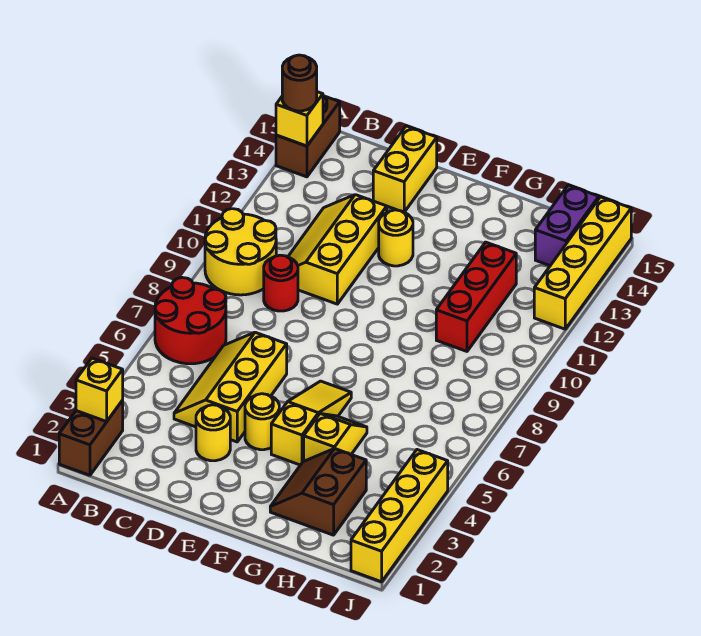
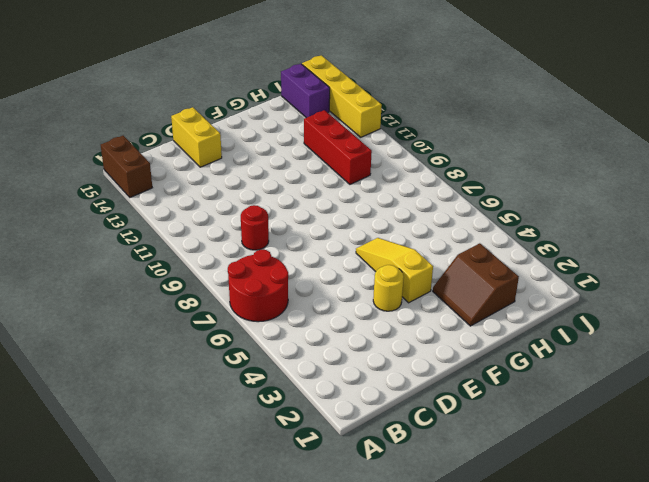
none -> brown brick A1:A2 level 1
none -> yellow round brick A9:B10 level 1
none -> yellow slope C4:D6 level 1 top D

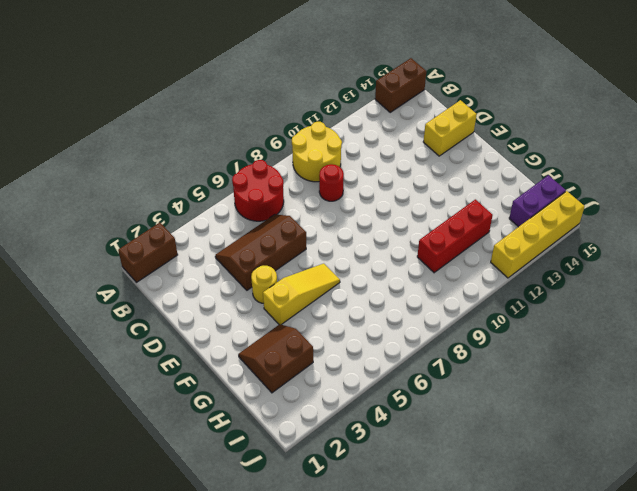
brown slope C4:D6 level 1 top D -> yellow slope C4:D6 level 1 top D
none -> yellow slope C10:D12 level 1 top D
none -> yellow round brick D3 level 1
none -> yellow round brick E12 level 1

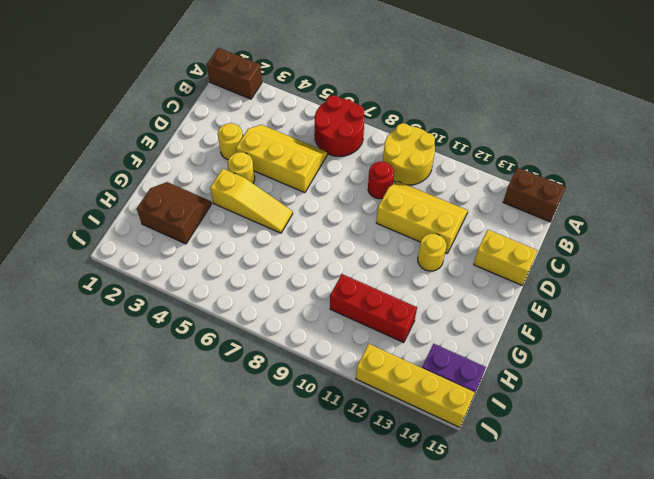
none -> yellow slope G4:G5 level 1 top 4
none -> yellow brick J1:J4 level 1
none -> yellow brick A2 level 2

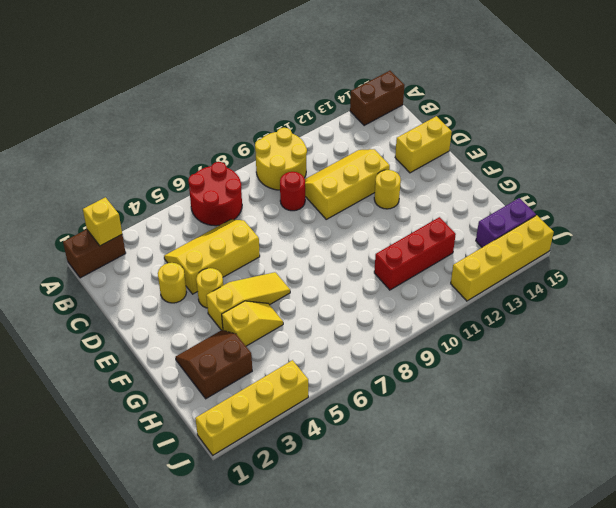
none -> yellow brick A14 level 2
none -> brown round brick A14 level 3

